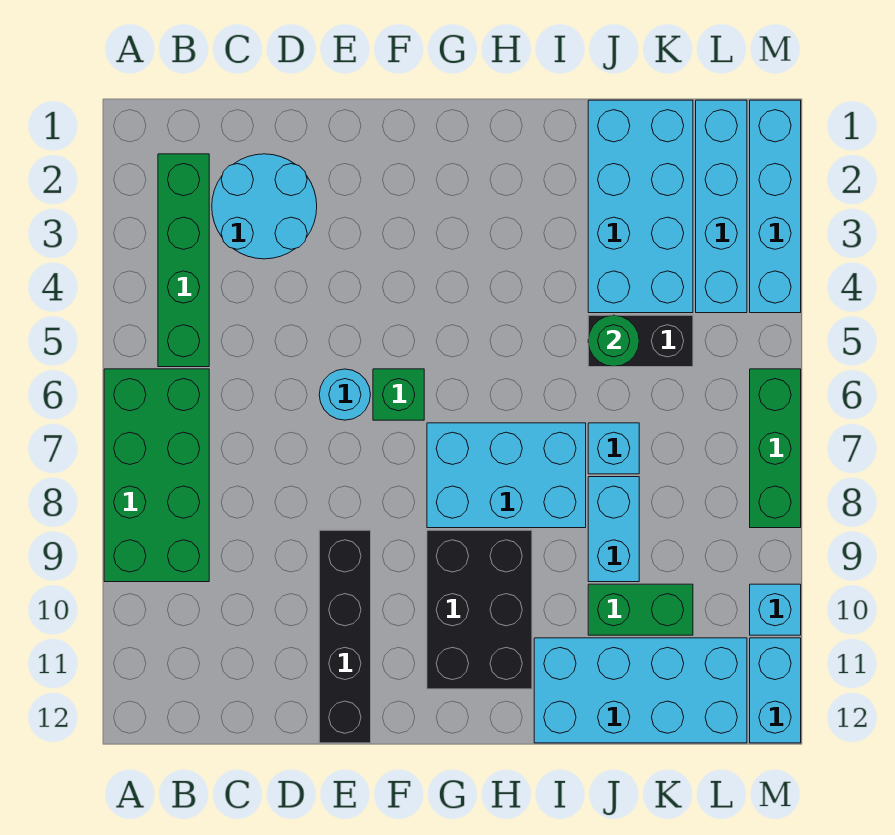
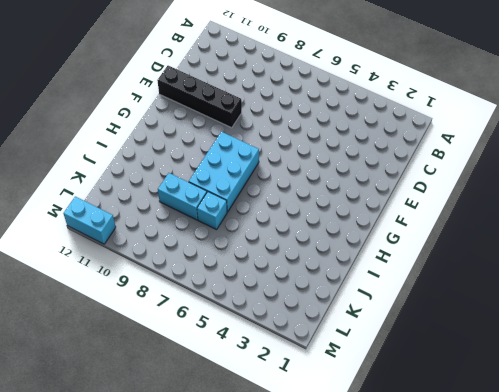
none -> green brick A6:B9 level 1
none -> green brick B2:B5 level 1
none -> cyan round brick C2:D3 level 1

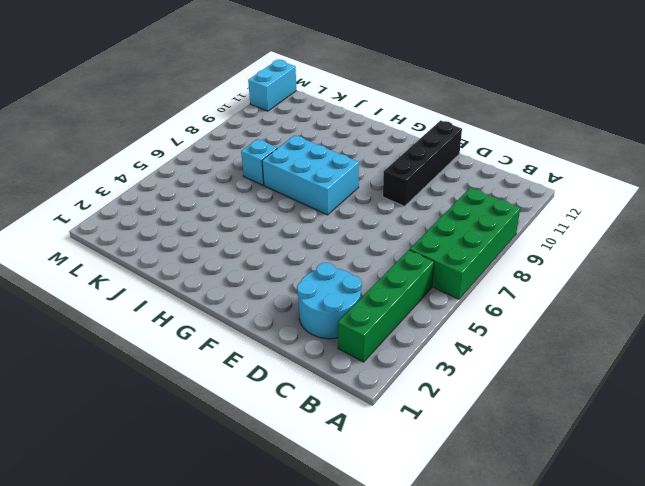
none -> cyan round brick E6 level 1
none -> green brick F6 level 1
none -> black brick G9:H11 level 1

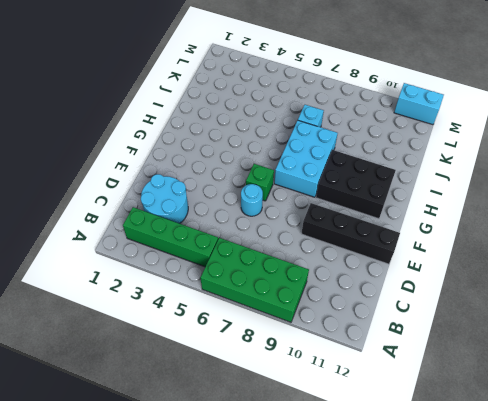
none -> cyan brick I11:L12 level 1
none -> cyan brick J1:K4 level 1
none -> black brick J5:K5 level 1

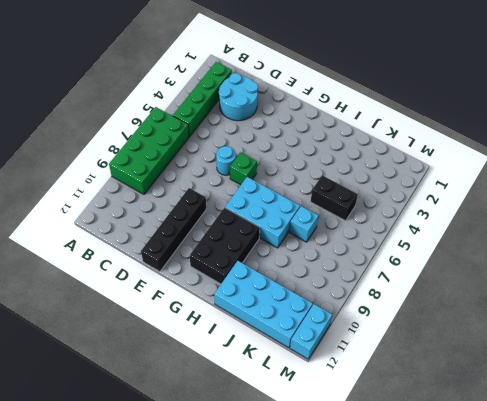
none -> cyan brick J1:K4 level 1
none -> cyan brick J8:J9 level 1
none -> green brick J10:K10 level 1

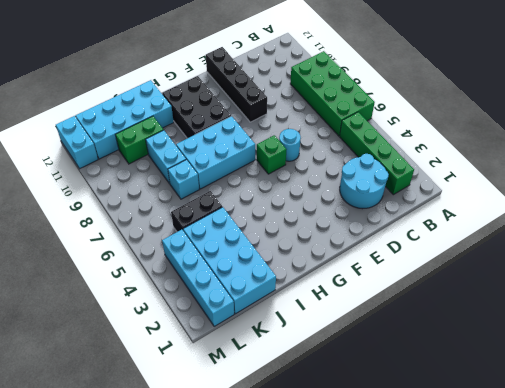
none -> cyan brick M1:M4 level 1
none -> green brick M6:M8 level 1
none -> cyan brick M10 level 1

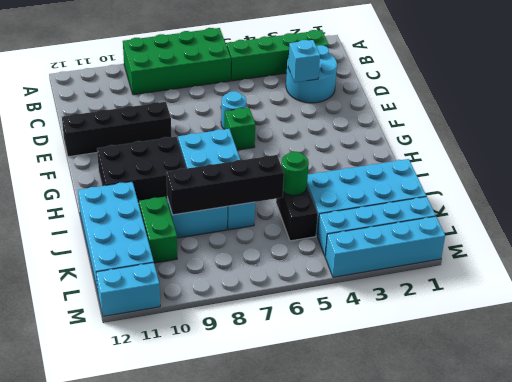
cyan brick D3 level 2 -> cyan brick M10 level 1
black brick J6:J9 level 2 -> none
none -> green brick M6:M8 level 1

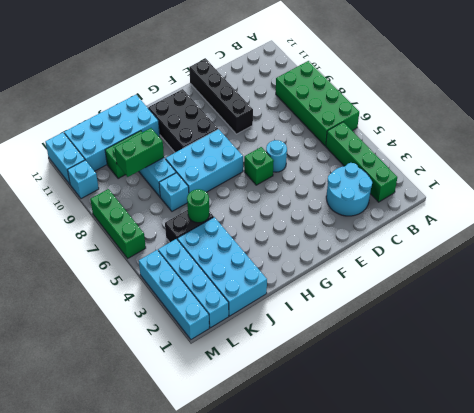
green brick J9:K9 level 2 -> none

